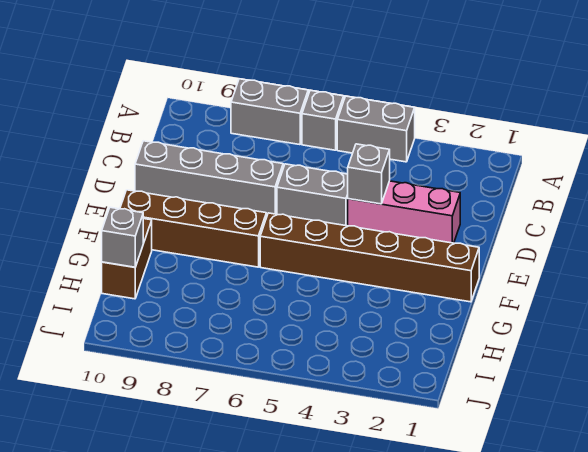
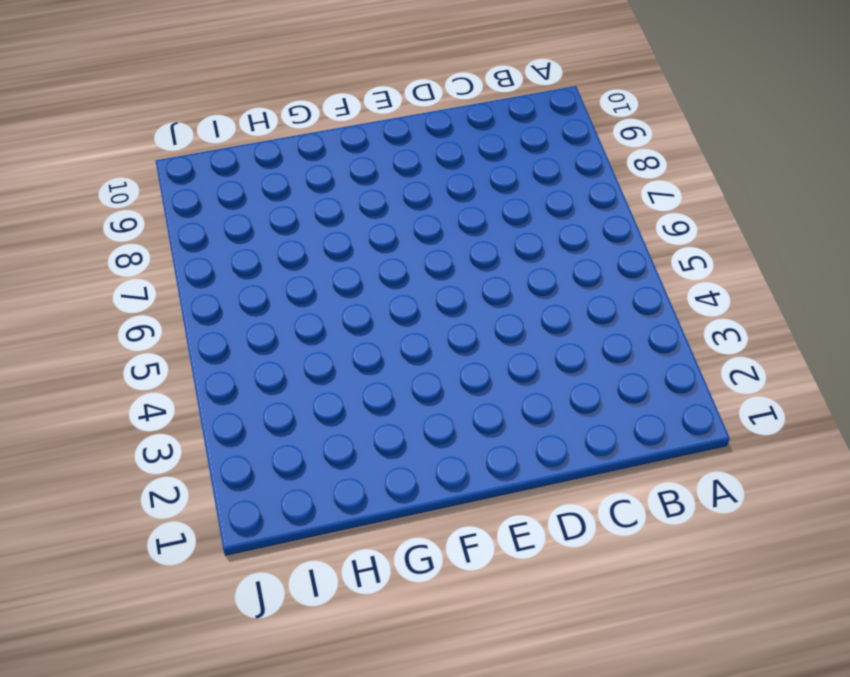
none -> grey brick A4:A5 level 1
none -> grey brick A6 level 1

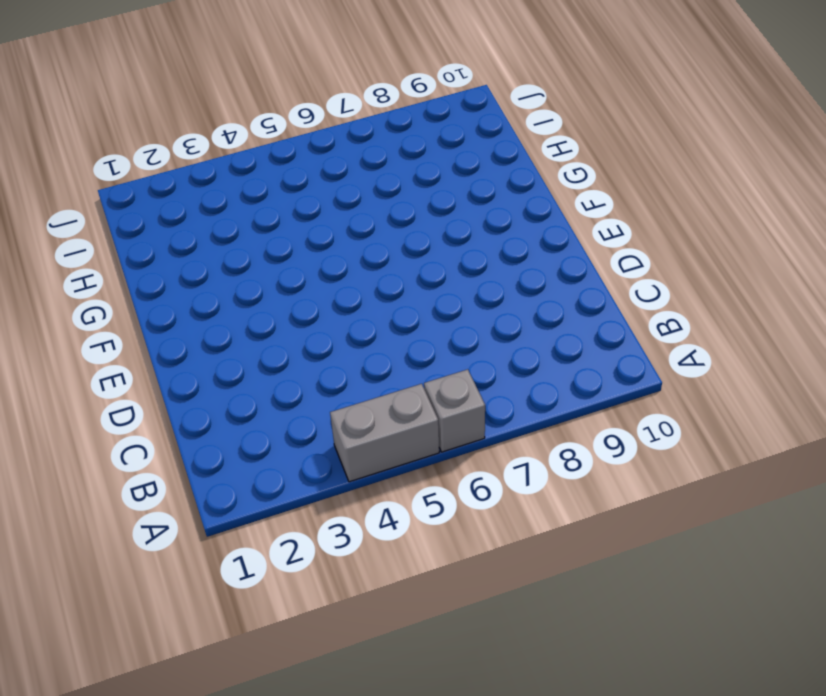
none -> grey brick A7:A8 level 1
none -> pink brick D2:D4 level 1

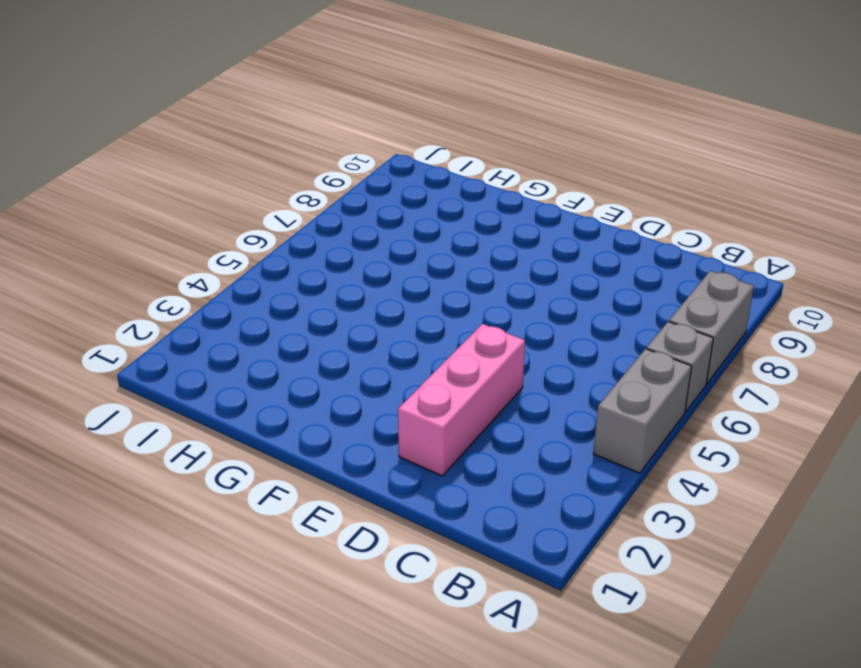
none -> grey brick D5:D6 level 1
none -> grey brick D7:D10 level 1

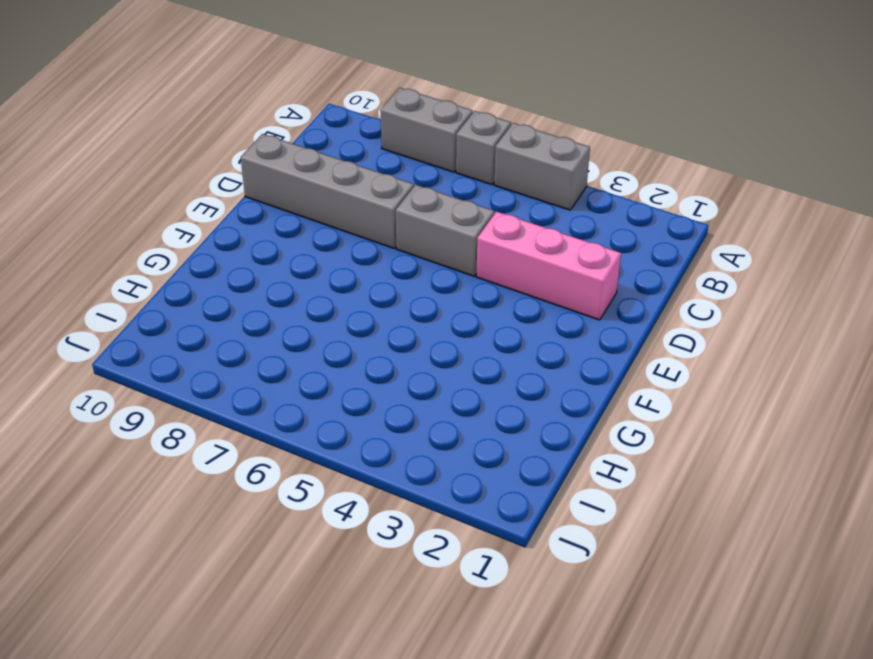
none -> brown brick F1:F6 level 1
none -> brown brick F7:F10 level 1

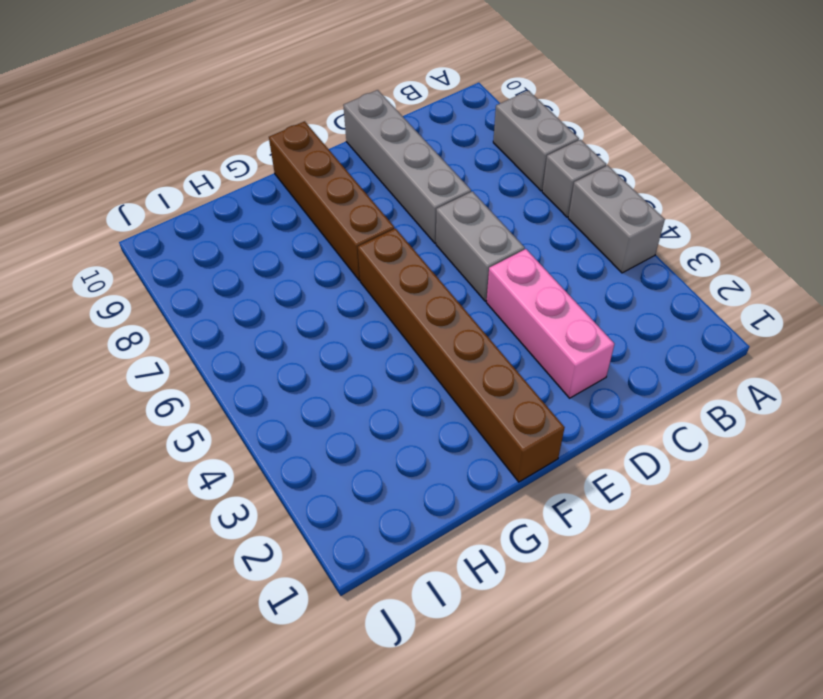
none -> brown brick G10:H10 level 1
none -> grey brick D4 level 2

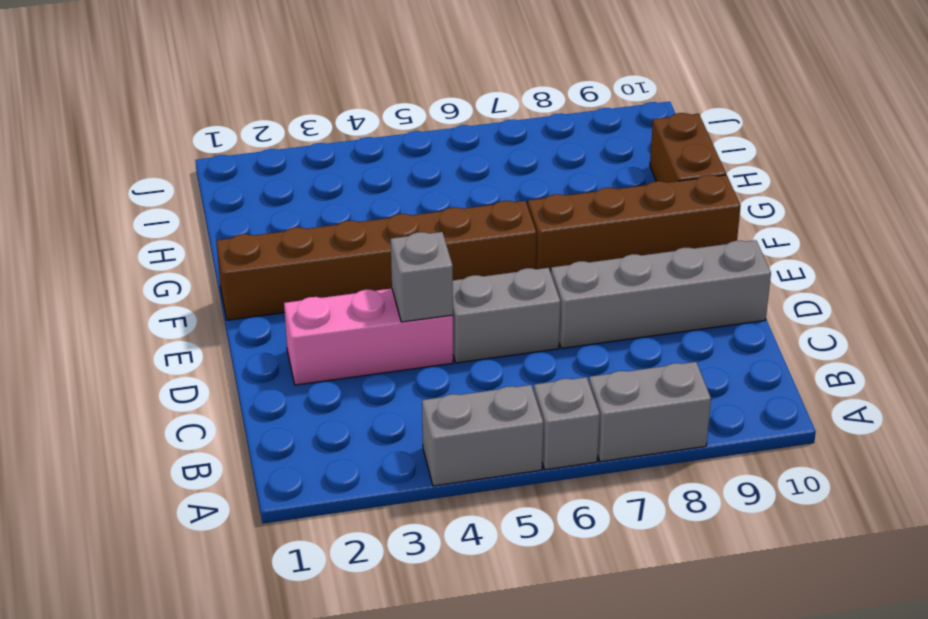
none -> grey brick H10 level 2

